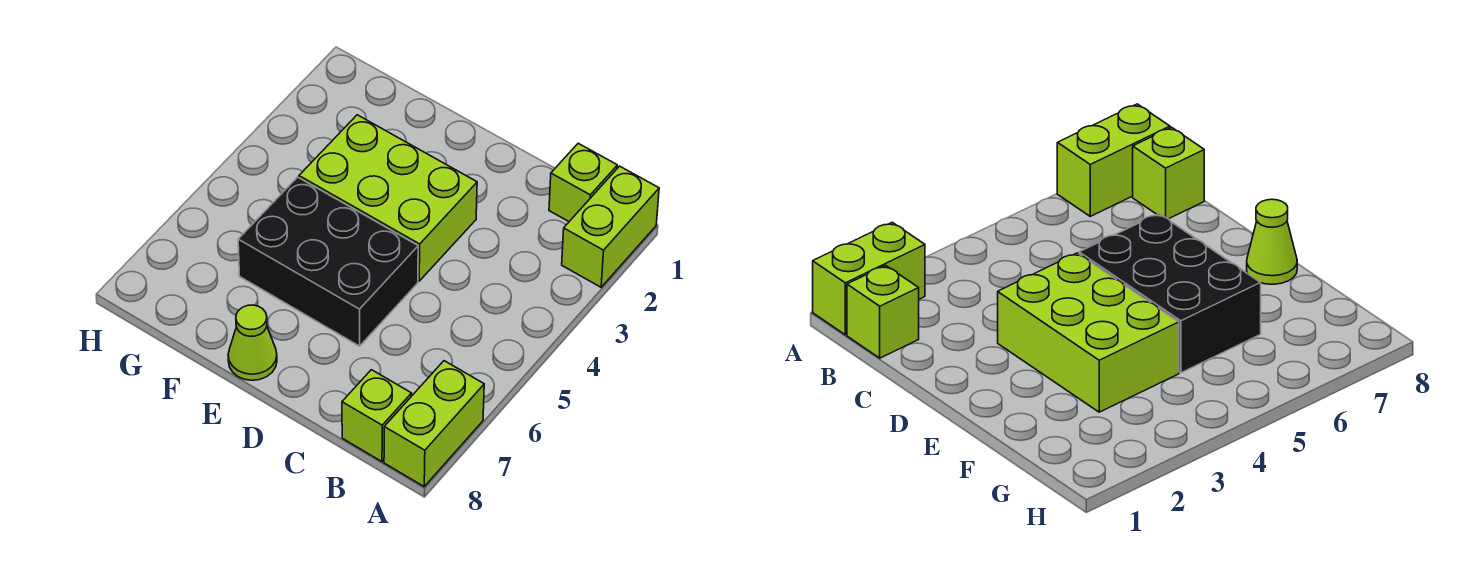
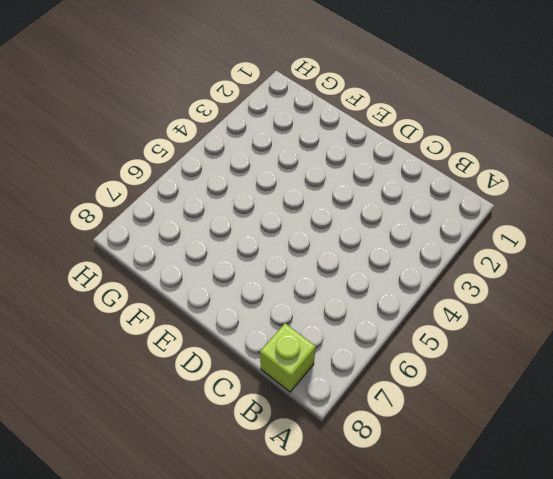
none -> lime brick A1:A2 level 1
none -> lime brick A7:A8 level 1

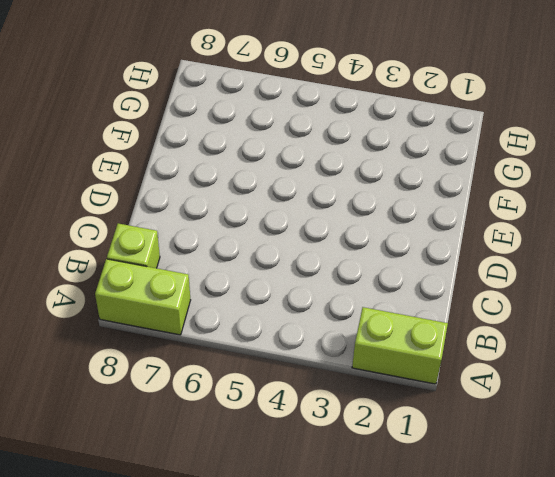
none -> lime brick B1 level 1
none -> lime brick D3:F4 level 1

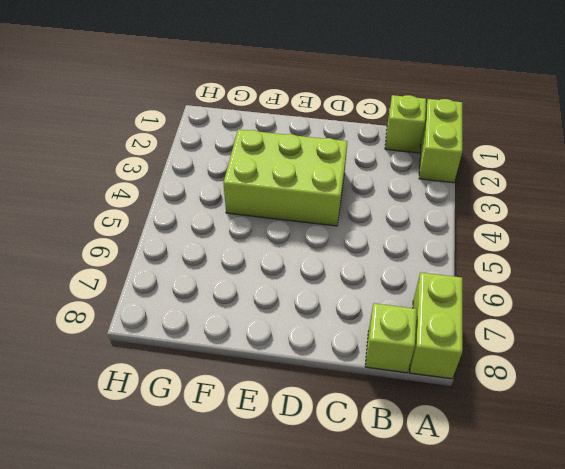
none -> black brick D5:F6 level 1
none -> lime cone E8 level 1

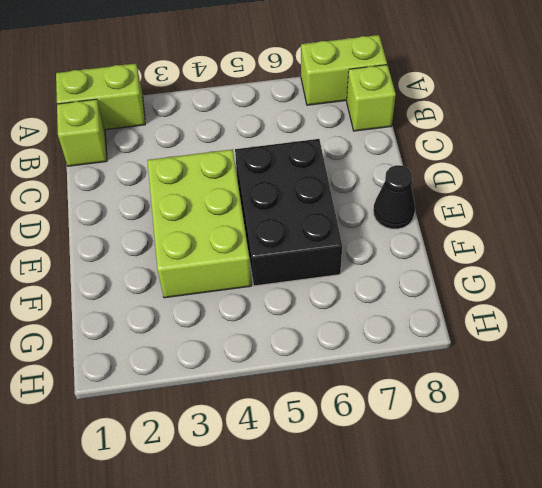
black cone E8 level 1 -> lime cone E8 level 1

